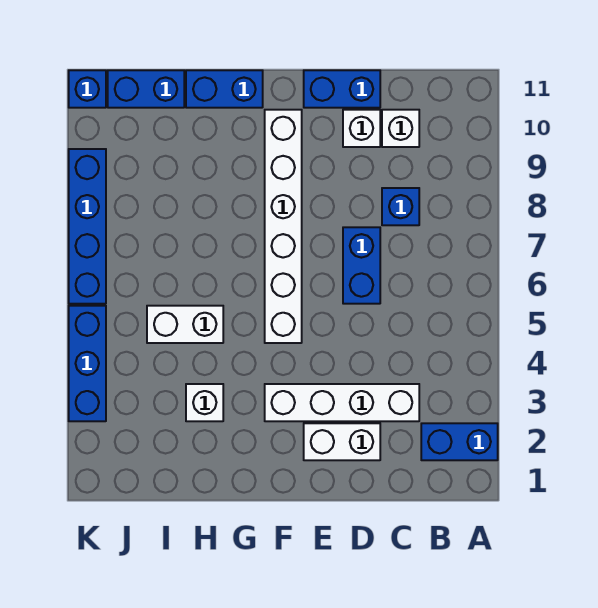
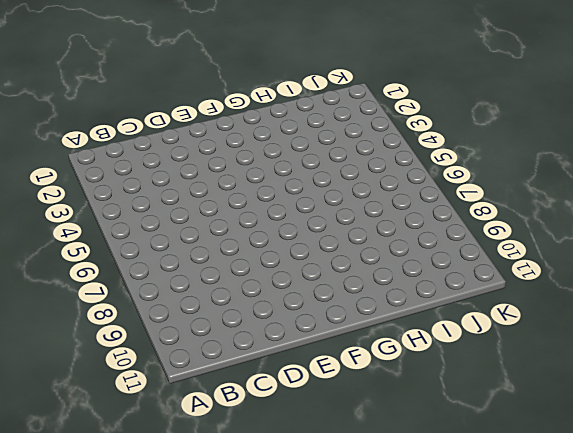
none -> blue brick A2:B2 level 1
none -> white brick C3:F3 level 1
none -> blue brick C8 level 1

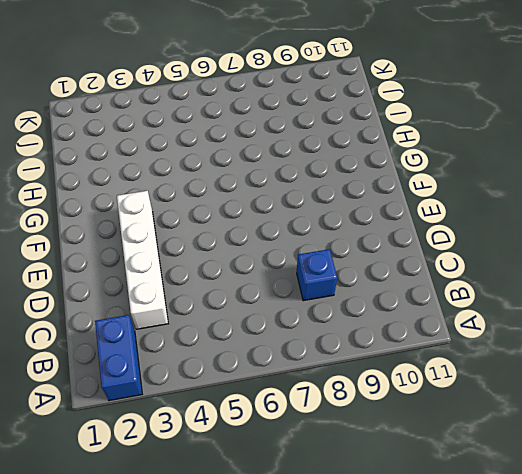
none -> white brick C10 level 1
none -> white brick D2:E2 level 1
none -> blue brick D6:D7 level 1

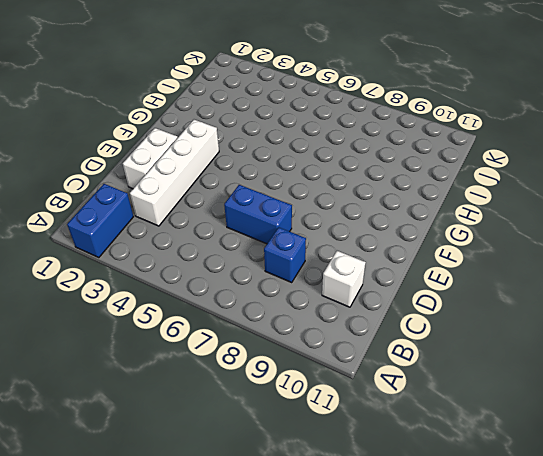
none -> white brick D10 level 1
none -> blue brick D11:E11 level 1
none -> white brick F5:F10 level 1

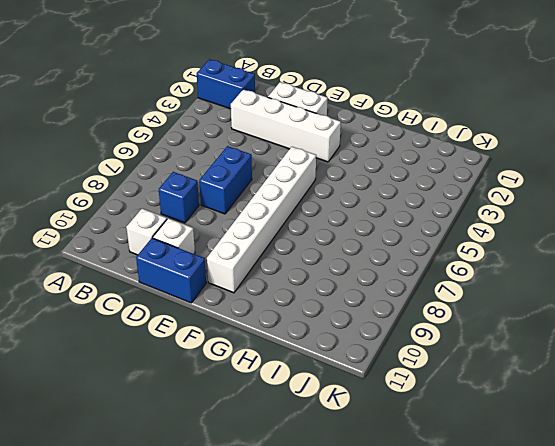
none -> blue brick G11:H11 level 1
none -> white brick H3 level 1
none -> white brick H5:I5 level 1

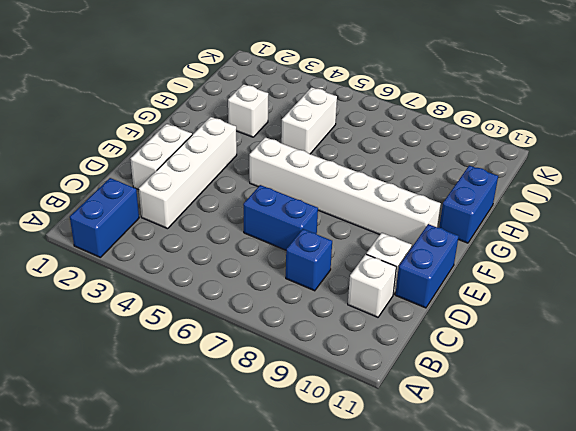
none -> blue brick I11:J11 level 1
none -> blue brick K3:K5 level 1
none -> blue brick K6:K9 level 1

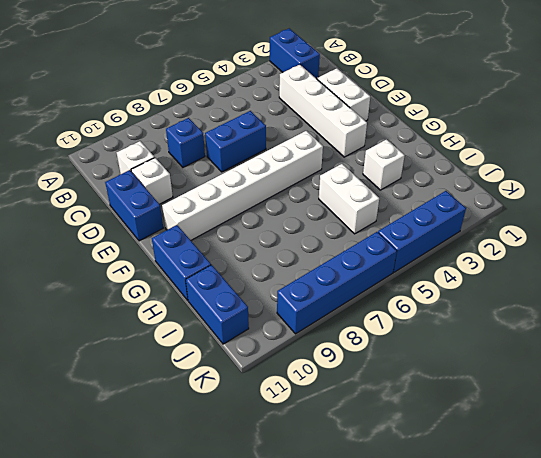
none -> blue brick K11 level 1

